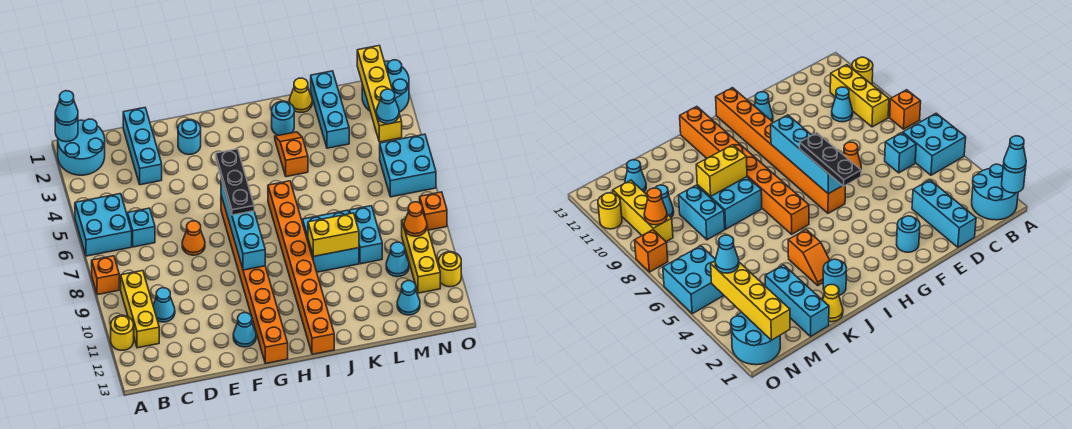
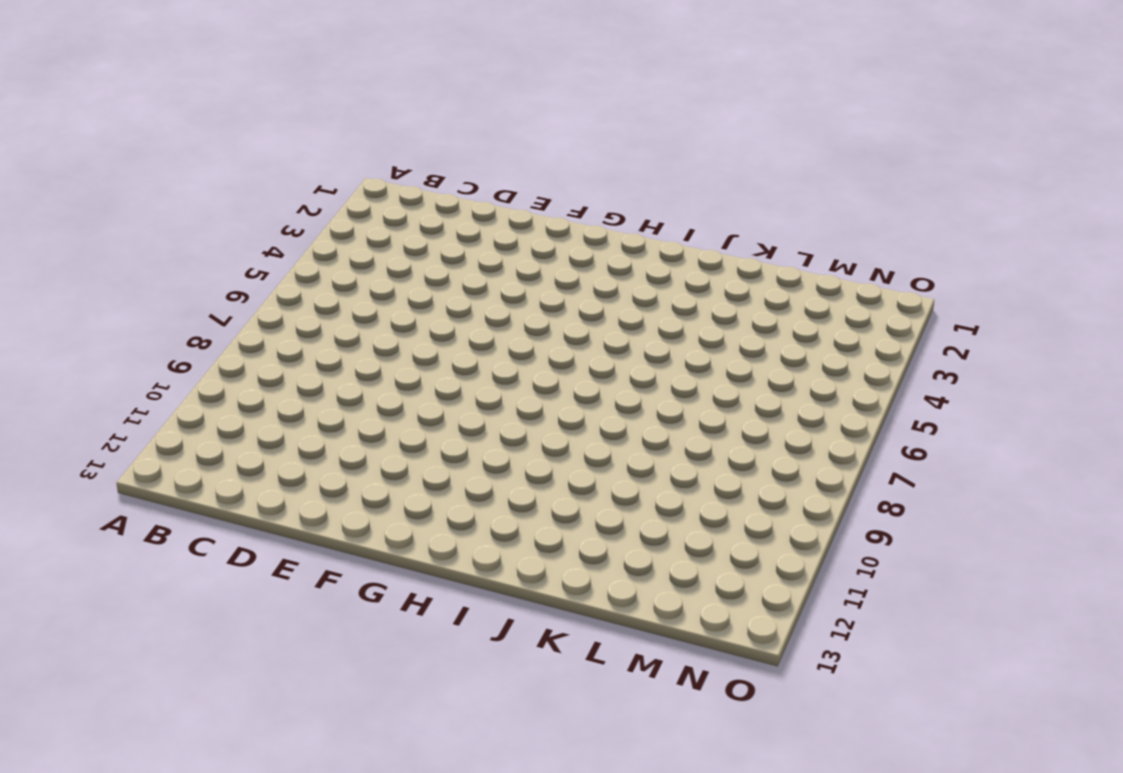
none -> cyan round brick A1:B2 level 1
none -> cyan brick A5:B6 level 1
none -> orange brick A8 level 1
none -> yellow round brick A11 level 1

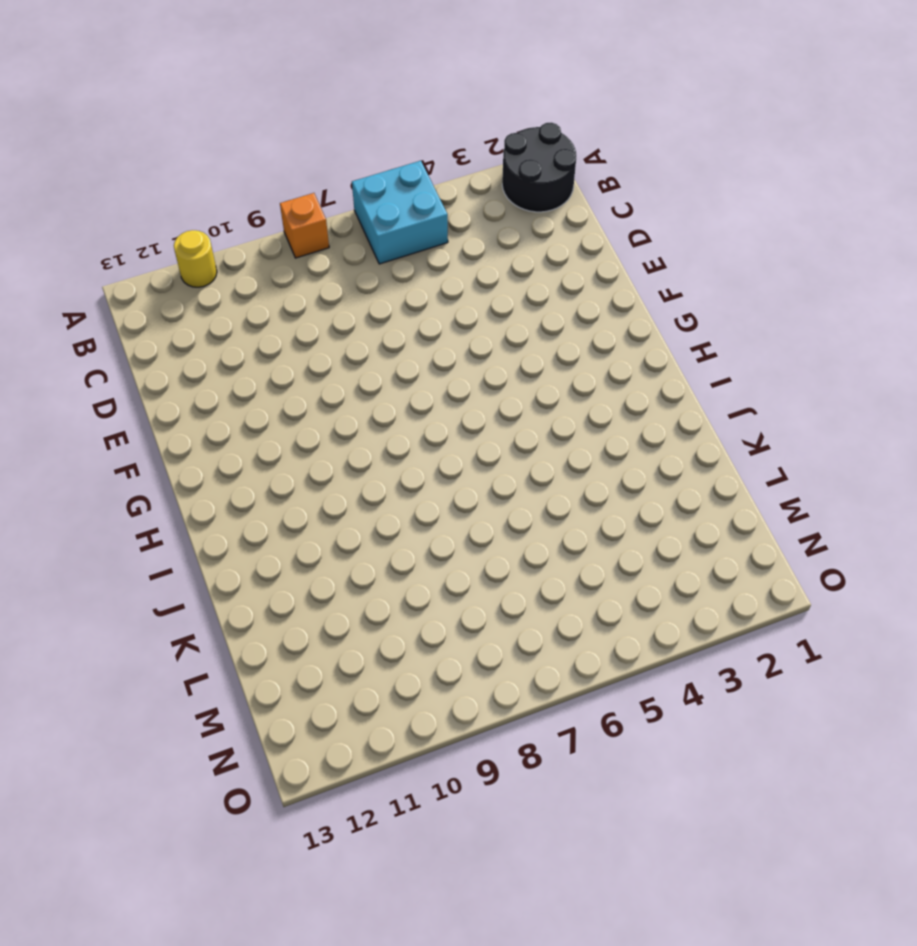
black round brick A1:B2 level 1 -> cyan round brick A1:B2 level 1
none -> yellow brick B9:B11 level 1
none -> cyan brick C6 level 1
none -> cyan cone C10 level 1
none -> cyan brick D1:D3 level 1

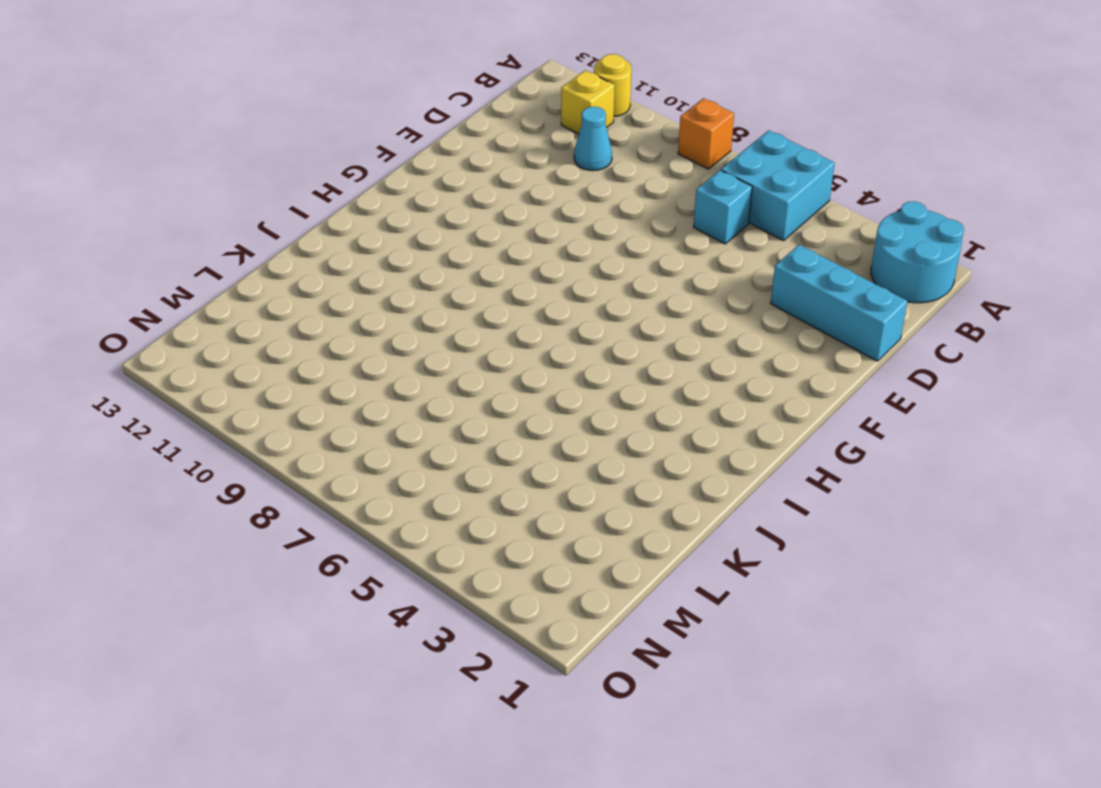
yellow brick B11 level 1 -> yellow brick B9:B11 level 1
none -> orange cone E7 level 1
none -> cyan round brick F2 level 1
none -> cyan cone F12 level 1
none -> orange brick G6:G13 level 1

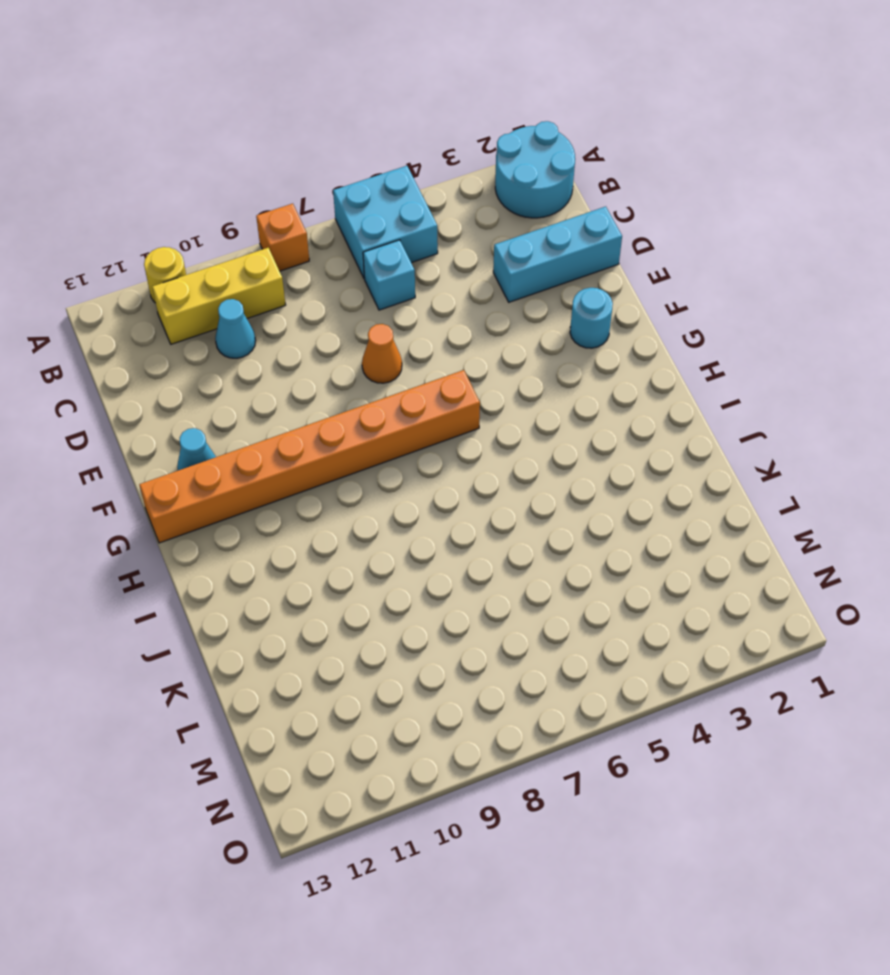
none -> orange brick I6:I13 level 1
none -> cyan round brick J2 level 1
none -> orange slope J3:J4 level 1 top 4
none -> cyan brick J8:K9 level 1

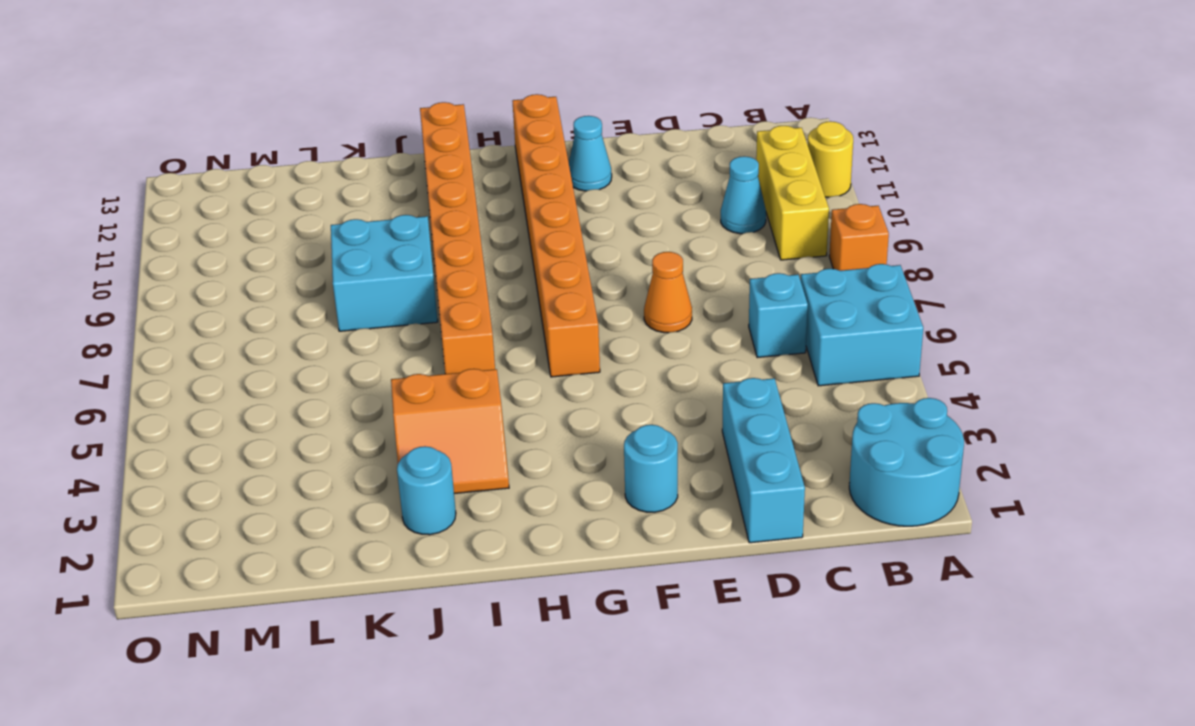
orange slope I3:J4 level 1 top 4 -> orange slope J3:J4 level 1 top 4
none -> yellow cone K1 level 1
none -> cyan brick L1:L3 level 1
none -> cyan brick L8:L9 level 1
none -> cyan cone M10 level 1

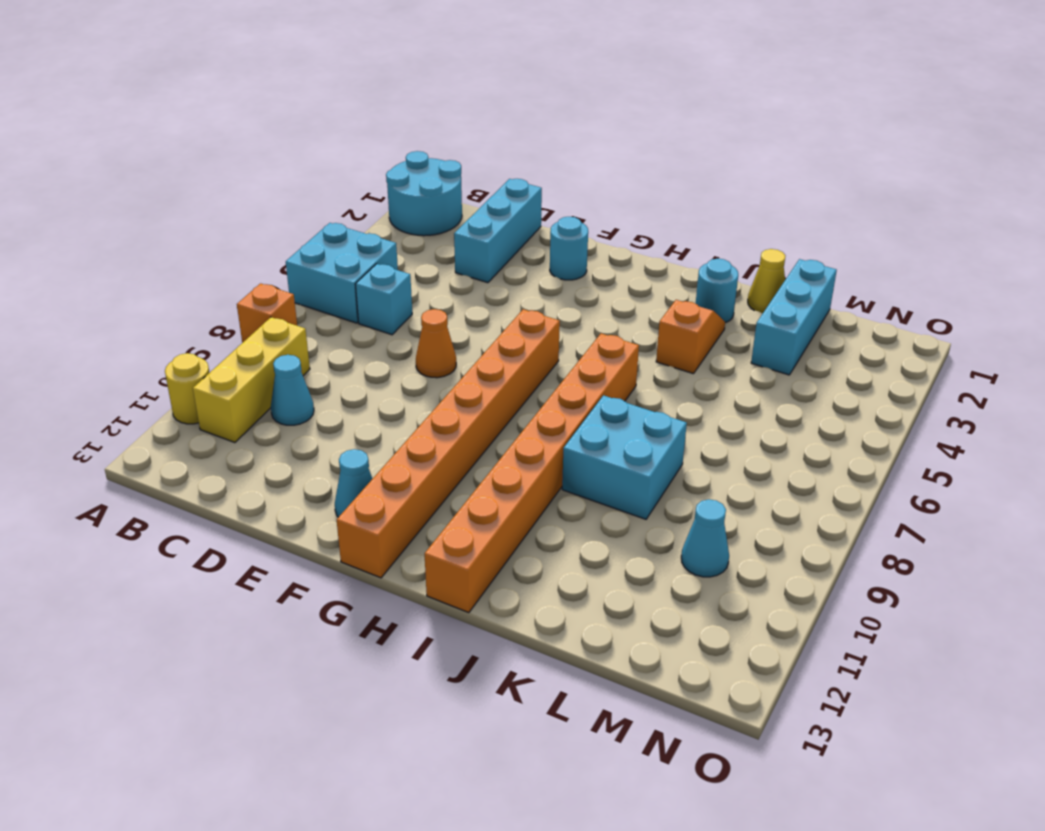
none -> cyan brick L8:L9 level 1
none -> cyan cone M12 level 1
none -> cyan round brick N1:O2 level 1
none -> cyan brick N5:O6 level 1

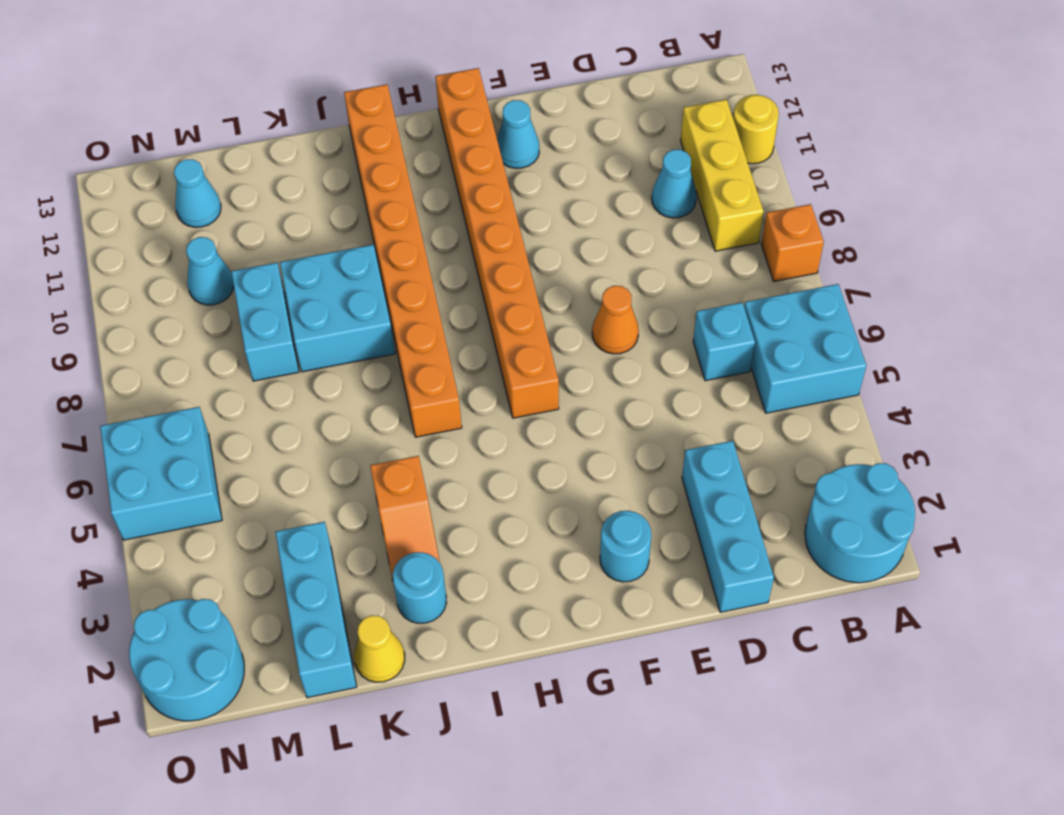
none -> yellow brick N9:N11 level 1
none -> orange brick O8 level 1
none -> yellow round brick O11 level 1
none -> cyan round brick A1 level 2

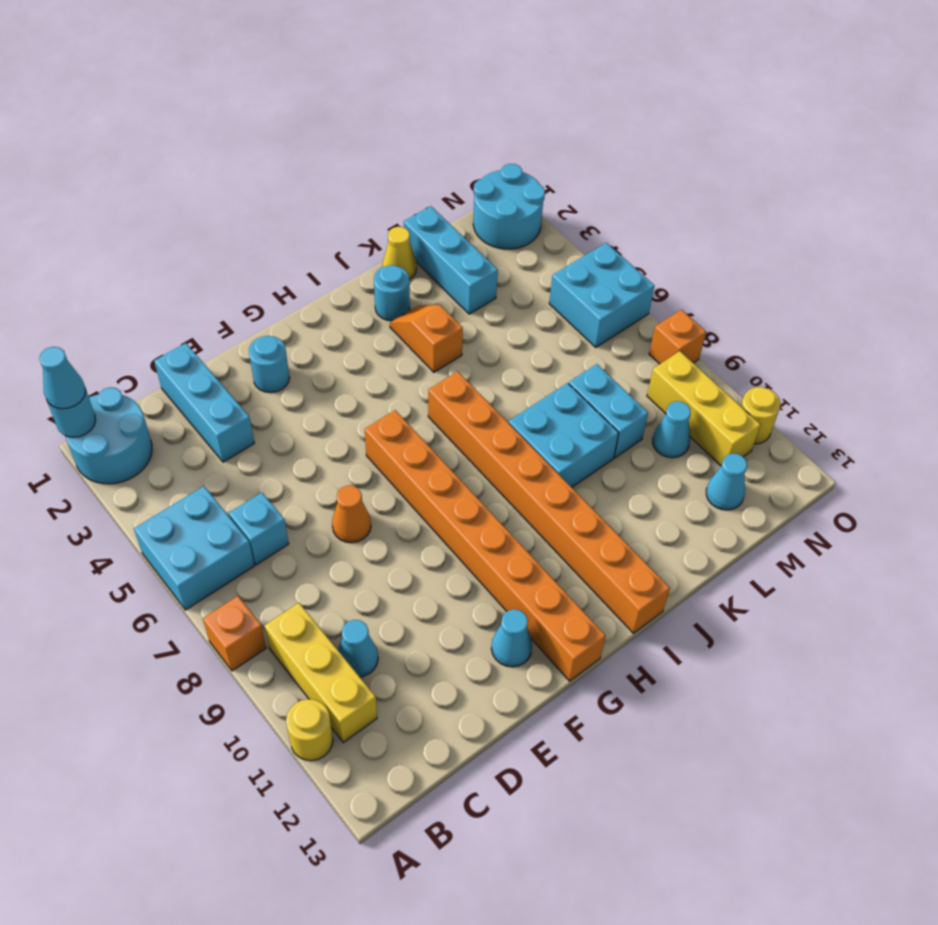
none -> cyan brick G6:G9 level 2
none -> yellow brick J9:K9 level 2
none -> yellow brick N1:N4 level 2
none -> orange cone N9 level 2

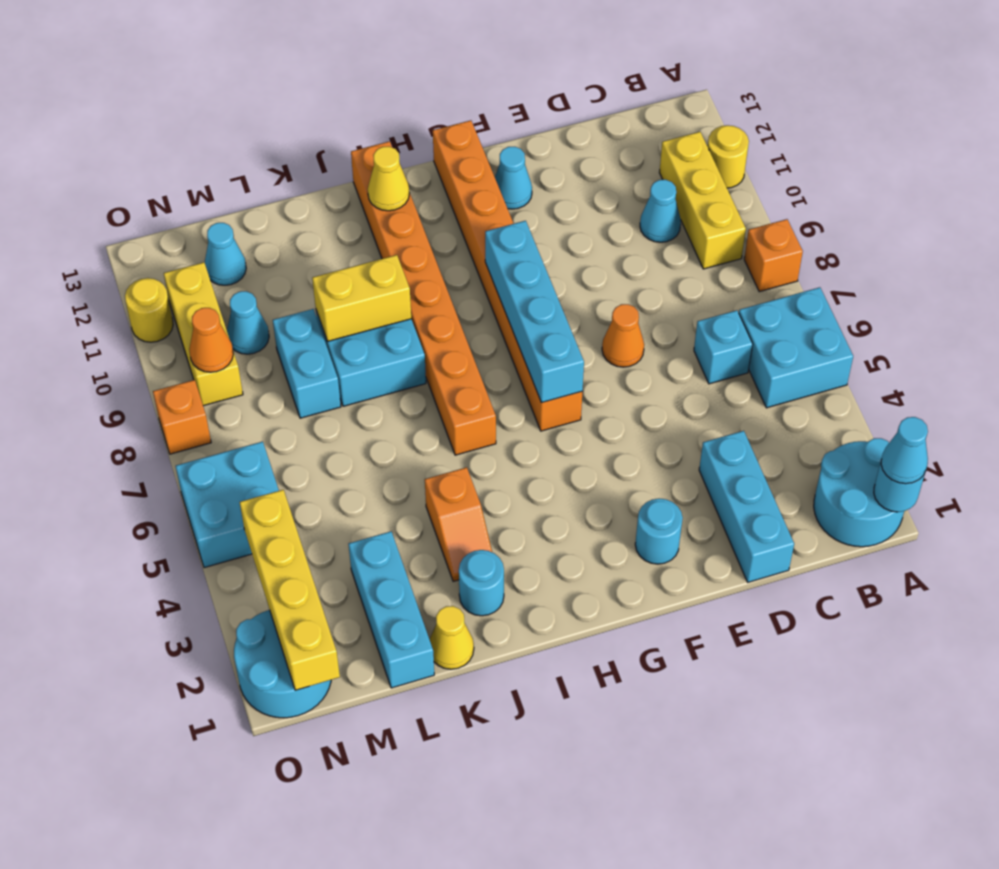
yellow cone I12 level 2 -> none
none -> black plate G5:G7 level 3
none -> cyan cone N4 level 3

